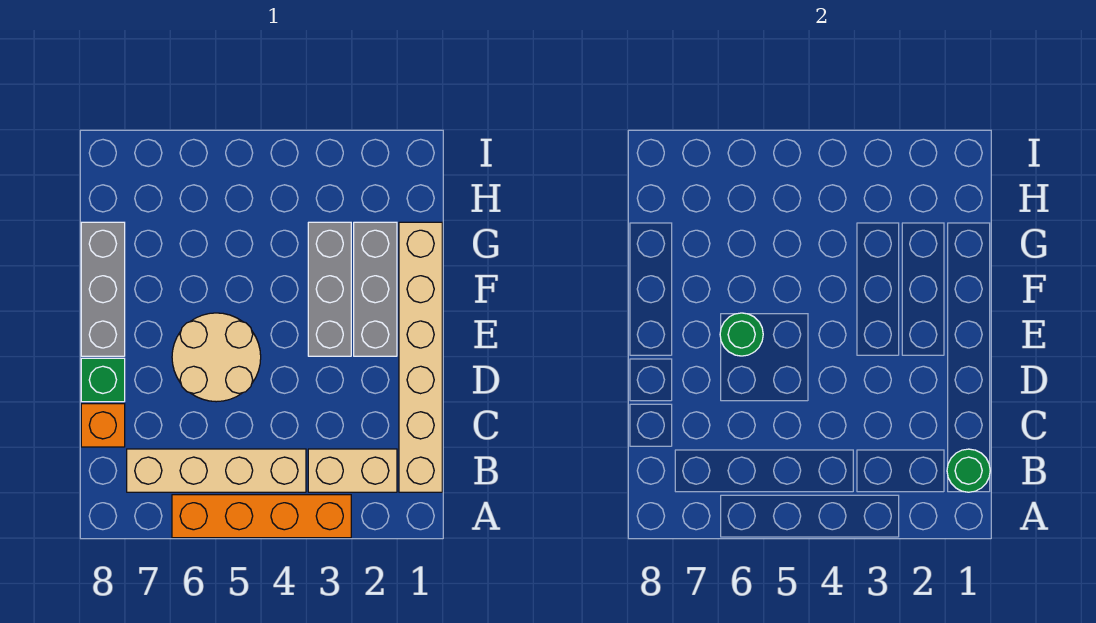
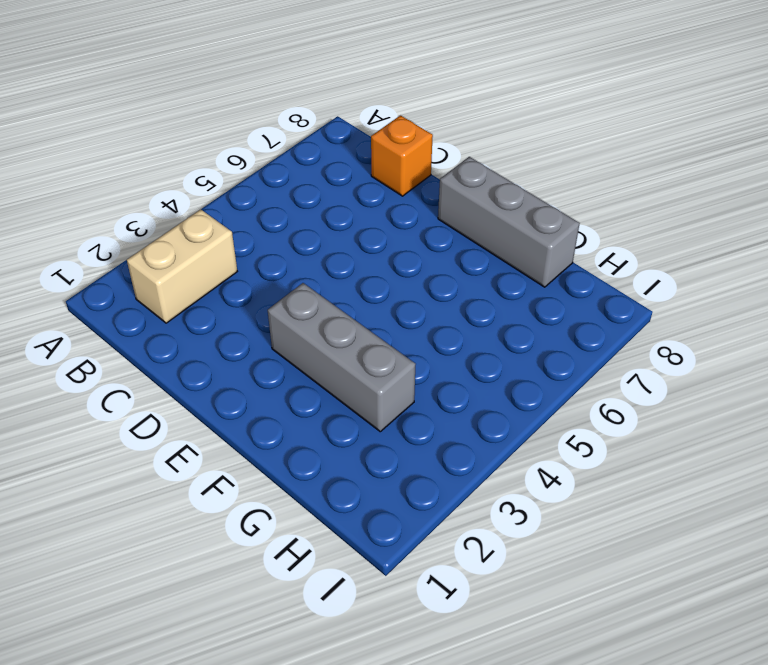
none -> orange brick A3:A6 level 1
none -> tan brick B1:G1 level 1
none -> tan brick B4:B7 level 1

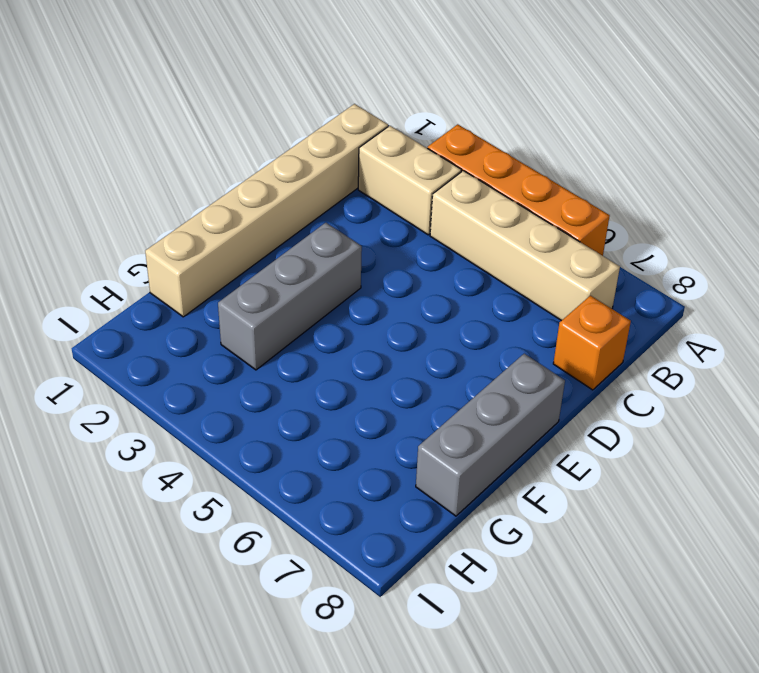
none -> tan round brick D5:E6 level 1
none -> green brick D8 level 1
none -> grey brick E2:G2 level 1

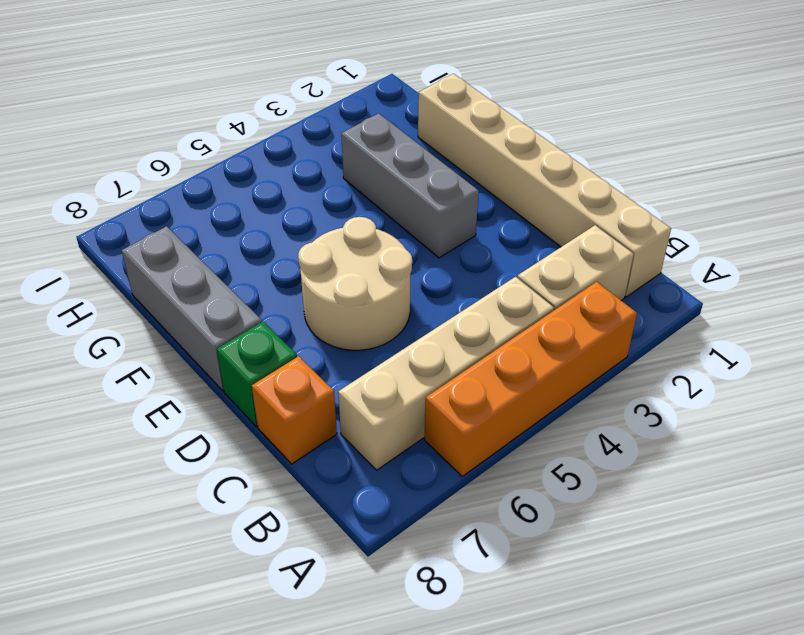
none -> grey brick E2:G2 level 1
none -> green round brick B1 level 2
none -> green round brick E6 level 2

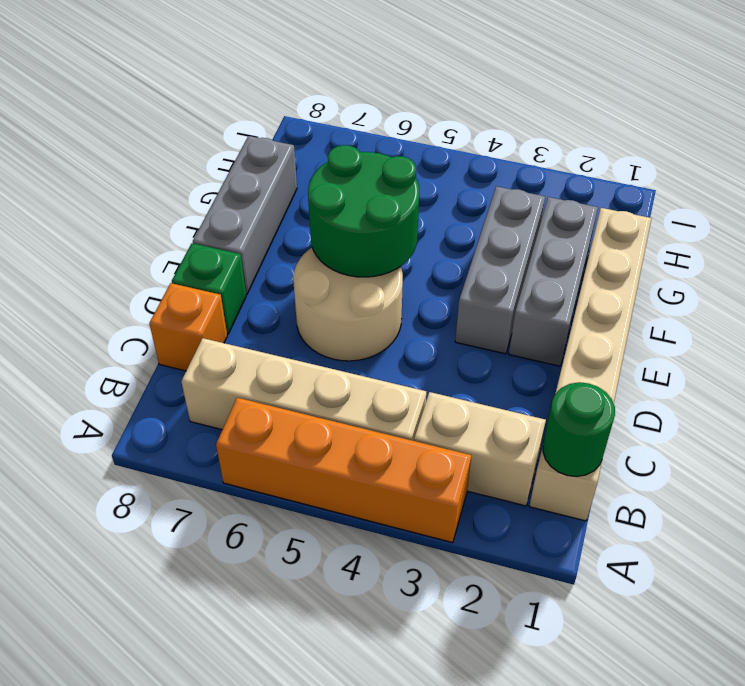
green round brick E5:F6 level 2 -> green round brick E6 level 2

